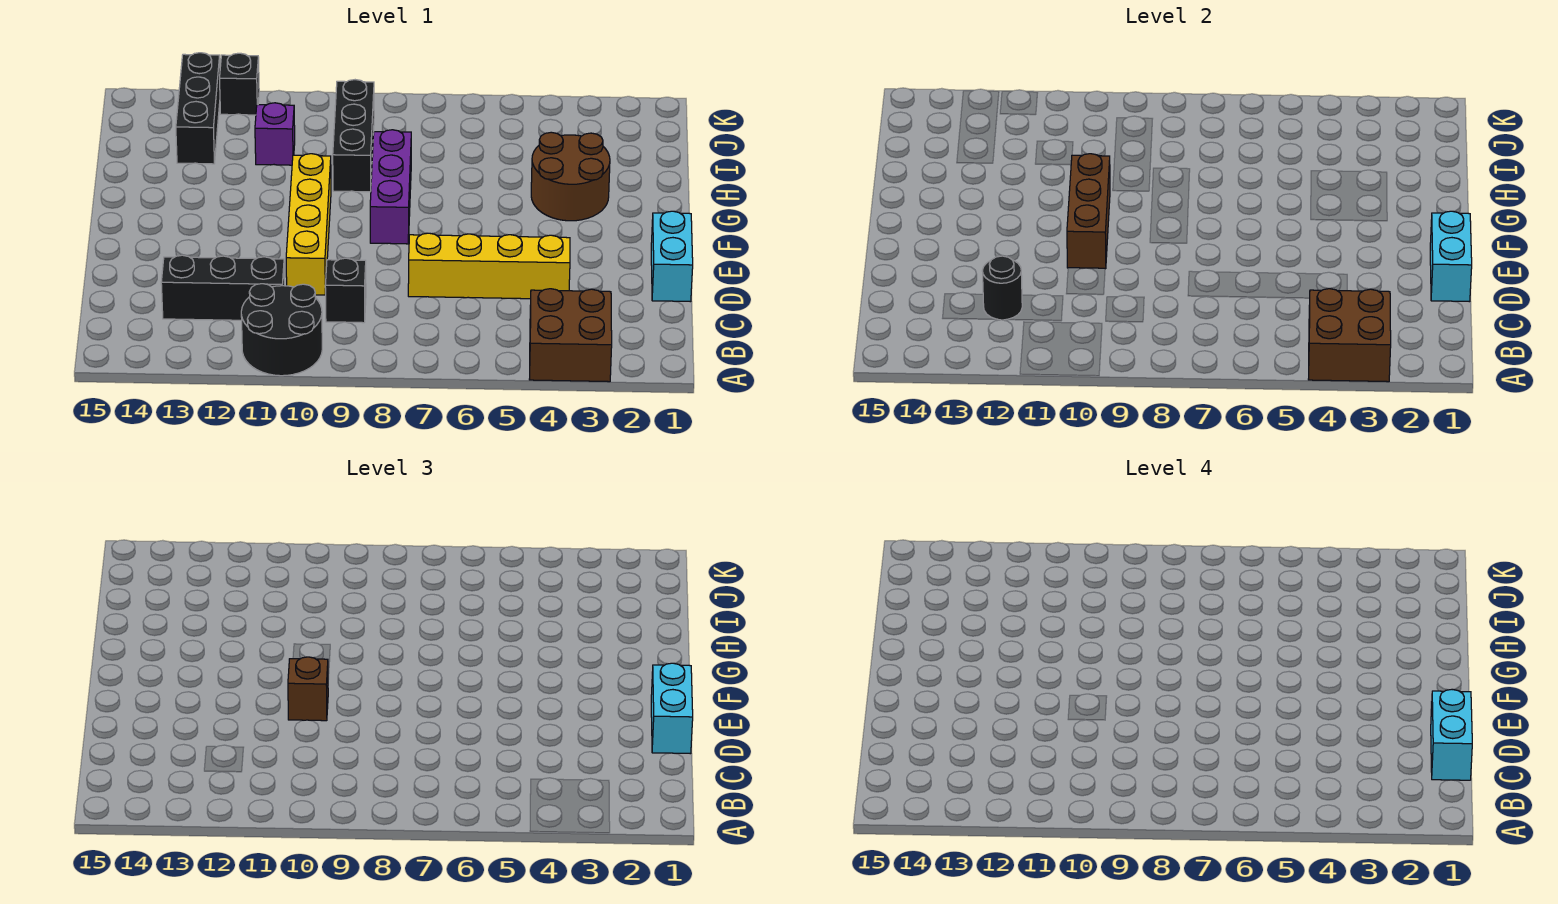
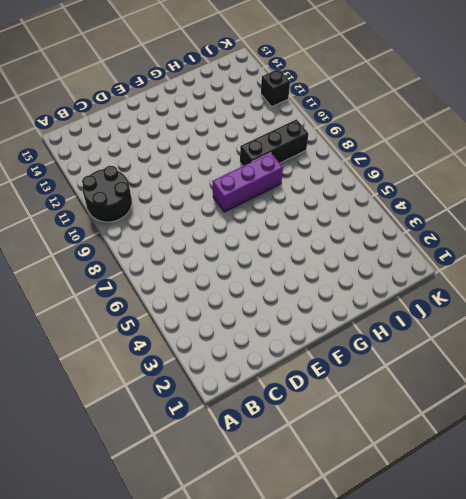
none -> brown brick A3:B4 level 1
none -> black brick C9 level 1
none -> black brick C11:C13 level 1

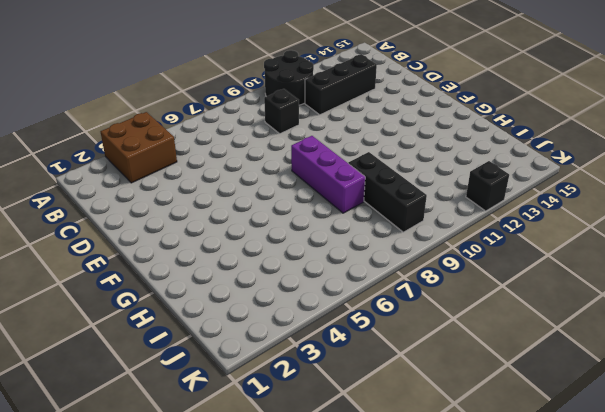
none -> cyan brick D1:E1 level 1
none -> yellow brick D4:D7 level 1
none -> yellow brick D10:G10 level 1

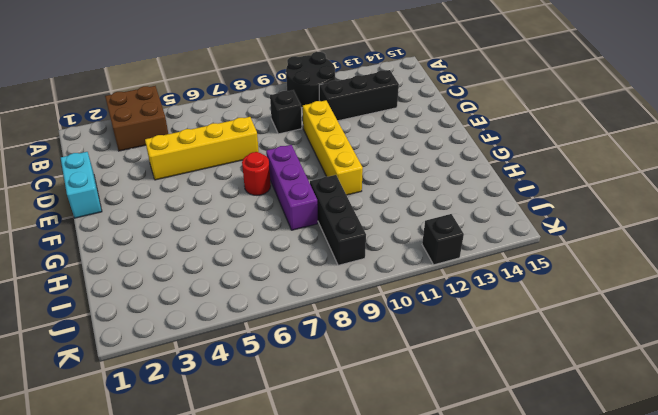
red round brick F7 level 1 -> none
none -> brown round brick G3:H4 level 1
none -> purple brick I11 level 1
none -> black brick I13:K13 level 1

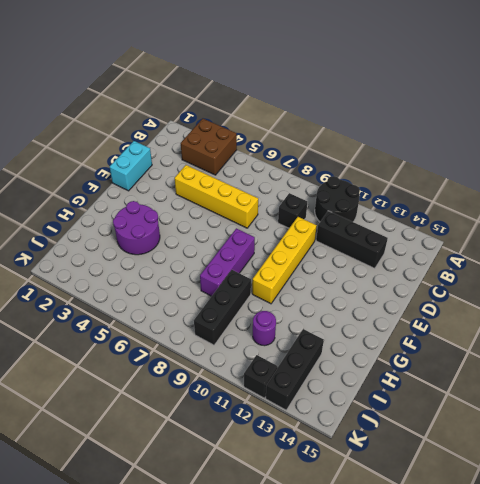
purple round brick G3:H4 level 1 -> brown round brick G3:H4 level 1
purple round brick I11 level 1 -> purple brick I11 level 1
none -> brown brick A3:B4 level 2
none -> black round brick C12 level 2
none -> cyan brick D1:E1 level 2

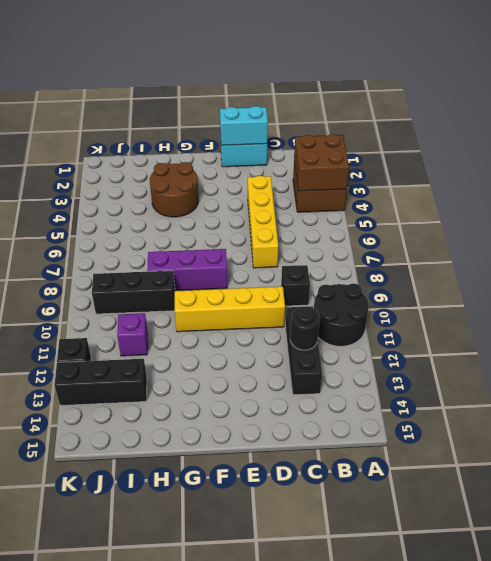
none -> brown brick E10:G10 level 2
none -> cyan brick D1:E1 level 3
none -> brown brick E10 level 3

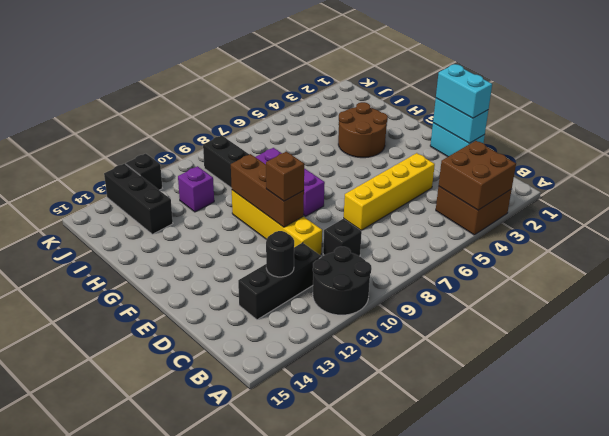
none -> cyan brick C1:D1 level 4

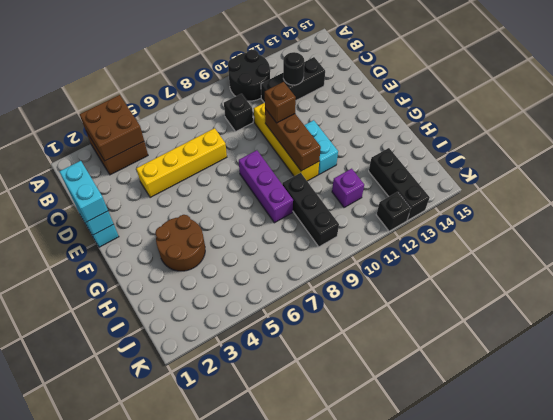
cyan brick F11:G11 level 1 -> cyan brick C1:D1 level 4

